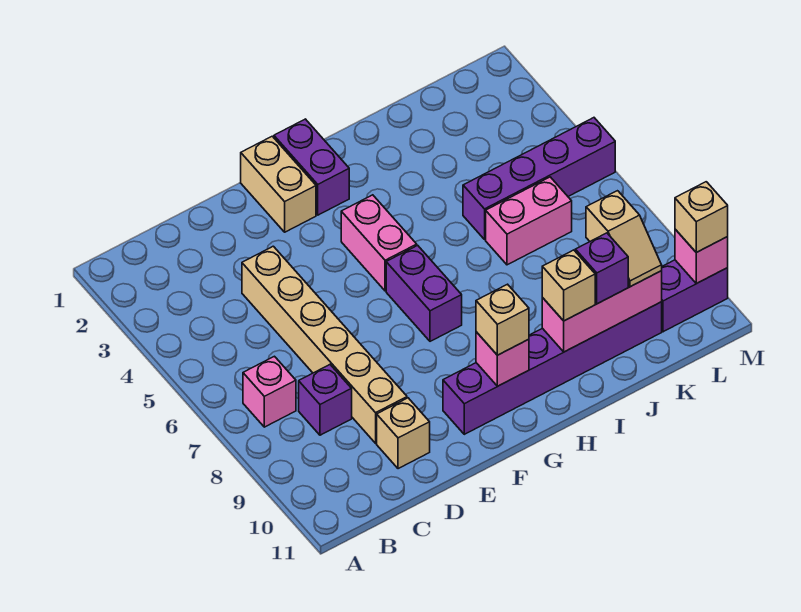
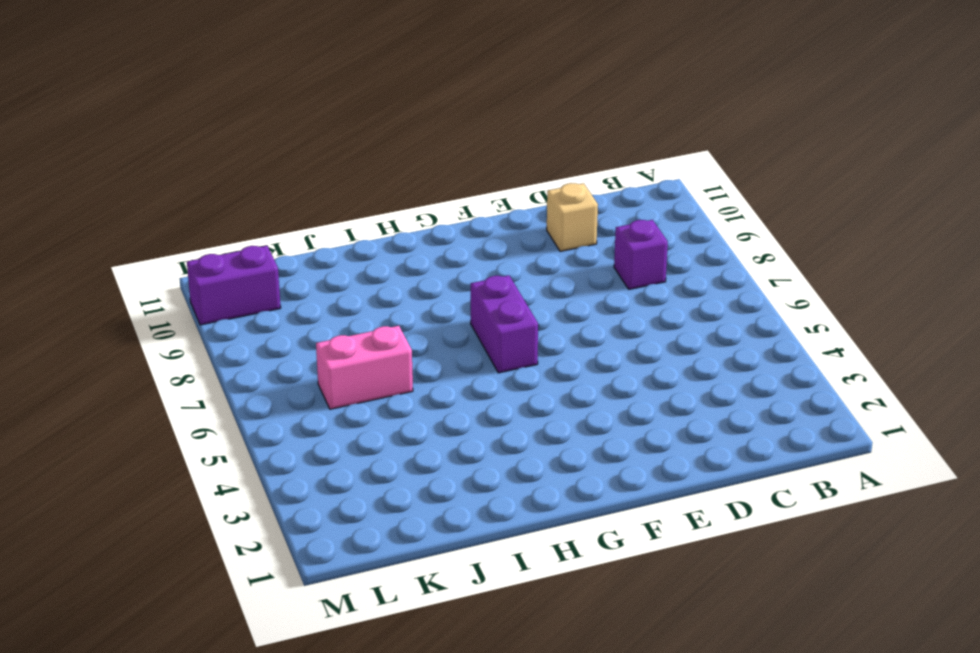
none -> pink brick B7 level 1
none -> tan brick D4:D9 level 1
none -> tan brick F1:F2 level 1

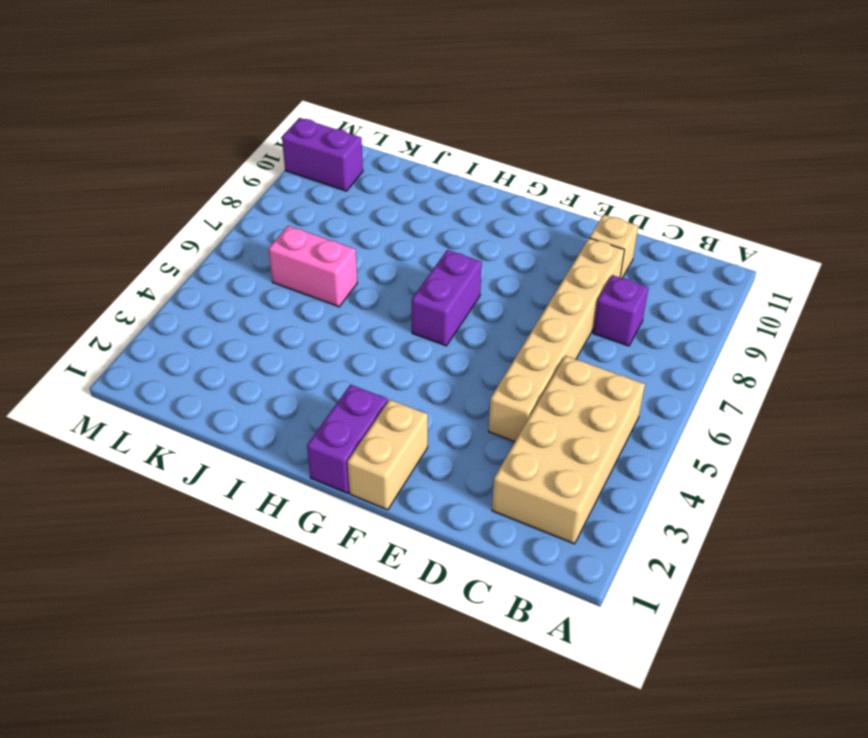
tan brick B2:C5 level 1 -> none
none -> pink brick B7 level 1
none -> purple brick F10:K10 level 1
none -> pink brick G4:G5 level 1

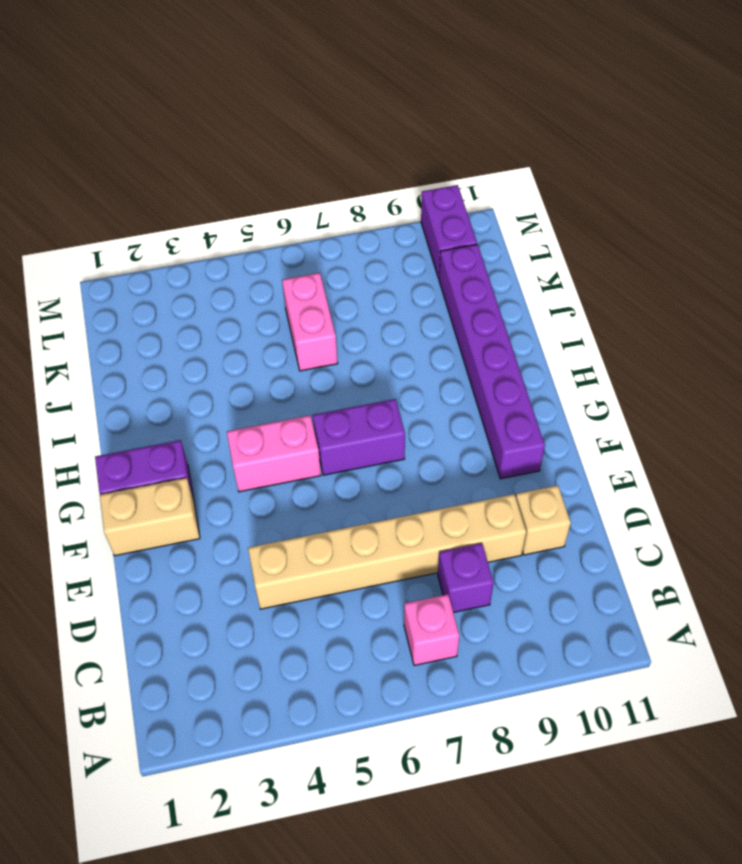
none -> purple brick J5:M5 level 1
none -> pink brick G10 level 2
none -> pink brick I10:K10 level 2

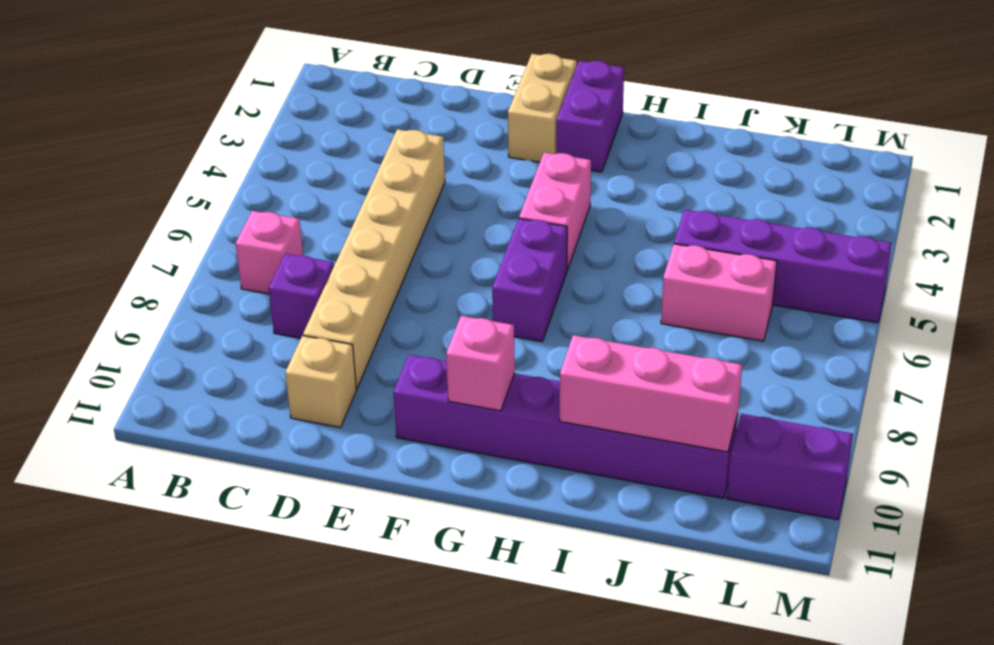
none -> pink brick M10 level 2
none -> tan brick G10 level 3
none -> tan brick I10 level 3

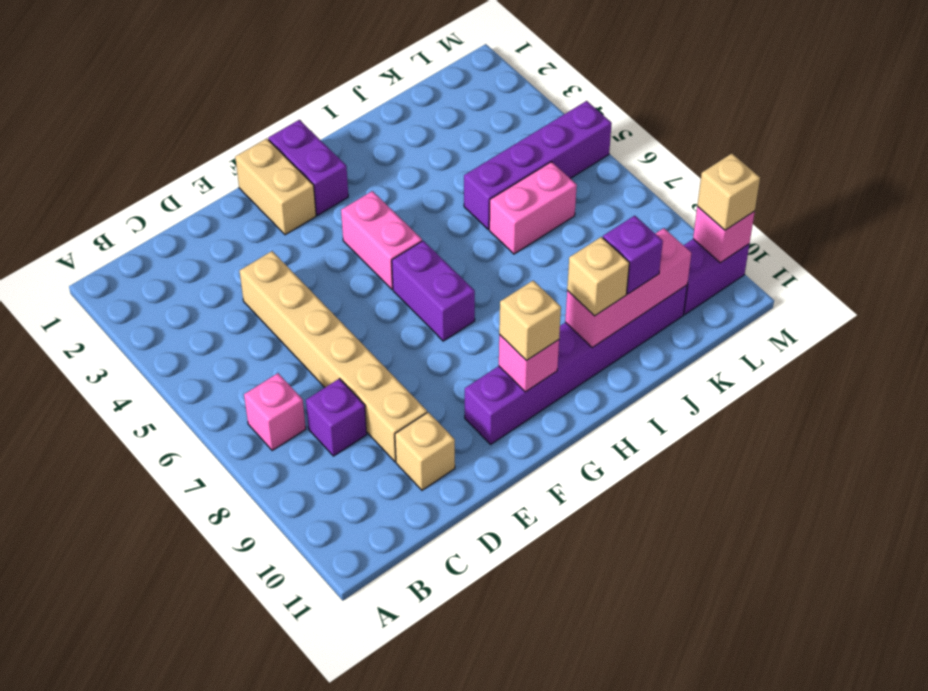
none -> tan slope K9:K10 level 3 top 9

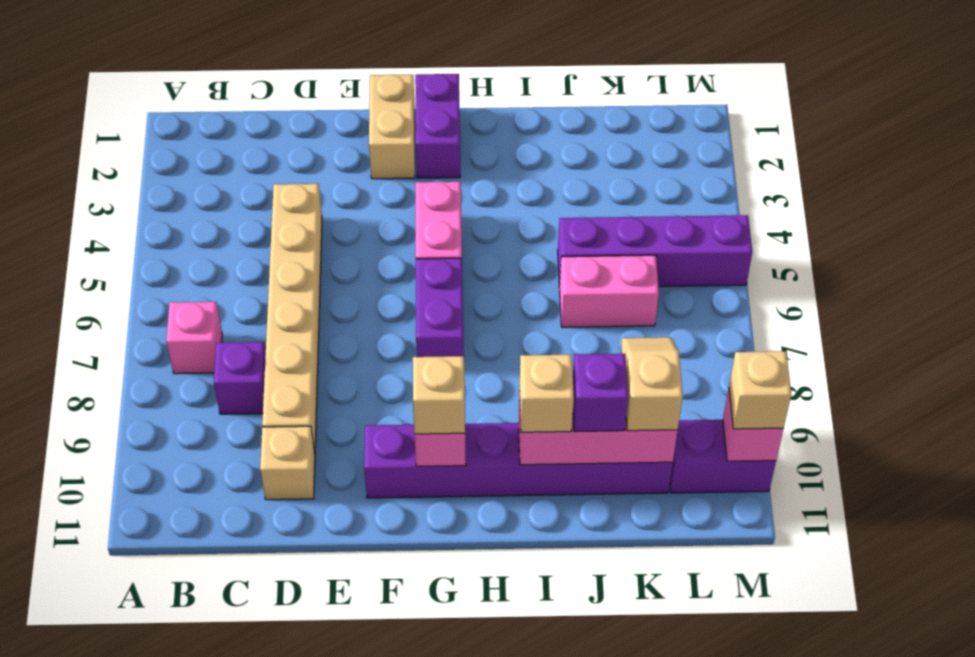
tan slope K9:K10 level 3 top 10 -> tan slope K9:K10 level 3 top 9

